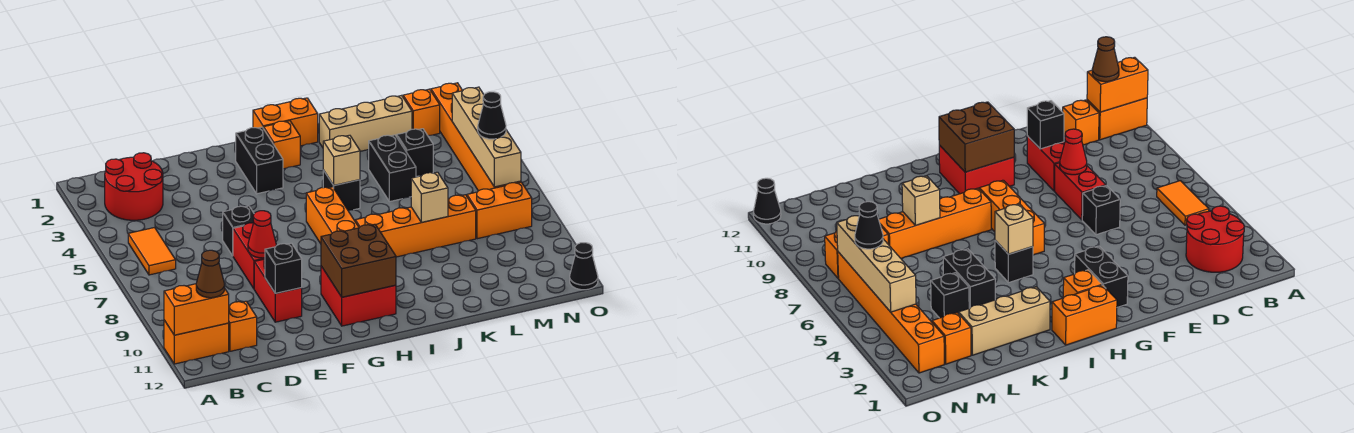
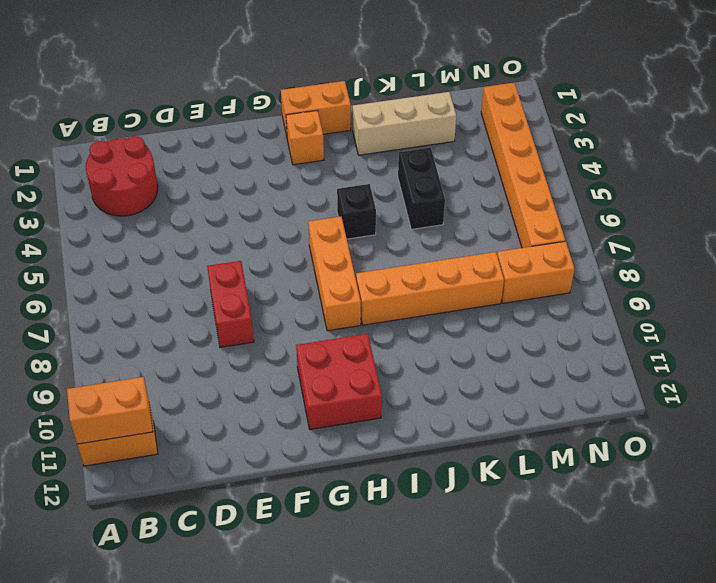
none -> orange tile B5:B6 level 1
none -> orange brick C11 level 1
none -> black brick E6 level 1
none -> red brick E9:E10 level 1

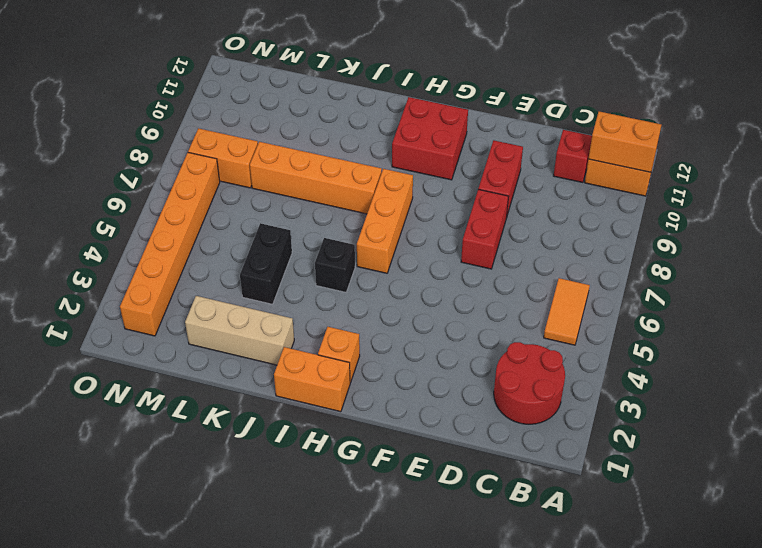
red brick C11 level 1 -> orange brick C11 level 1
none -> black brick E6 level 1
none -> black brick G2:G3 level 1
none -> black brick L4 level 1
none -> orange brick M2 level 1

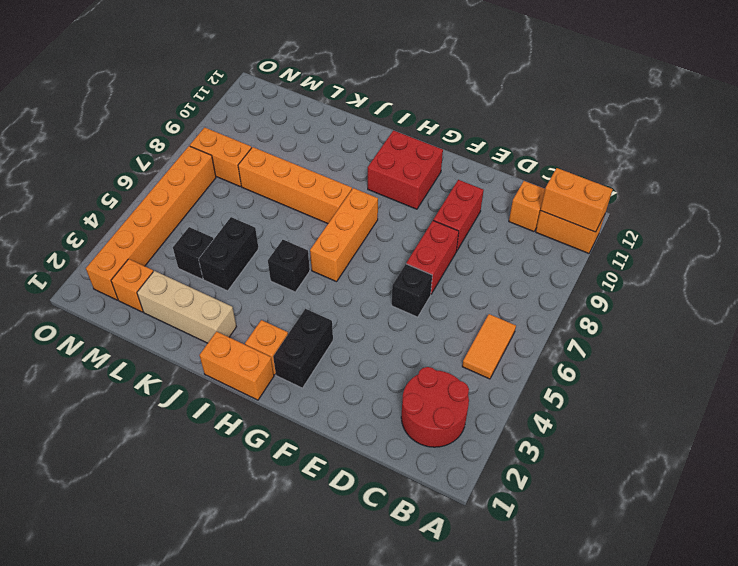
none -> black cone O12 level 1
none -> red cone E8 level 2
none -> black brick E10 level 2
none -> brown brick G10:H11 level 2

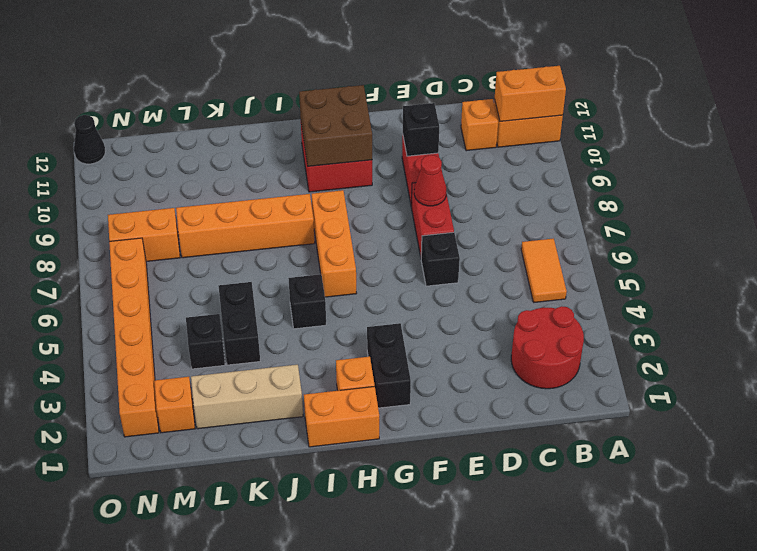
none -> tan brick I5 level 2
none -> tan brick K8 level 2
none -> tan brick N4:N7 level 2
none -> brown cone B11 level 3

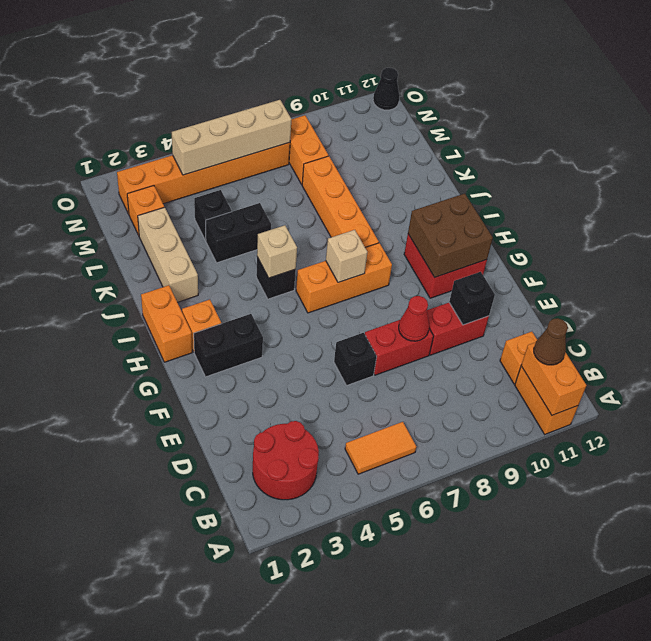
tan brick H7 level 2 -> tan brick K8 level 2
none -> black cone N6 level 3

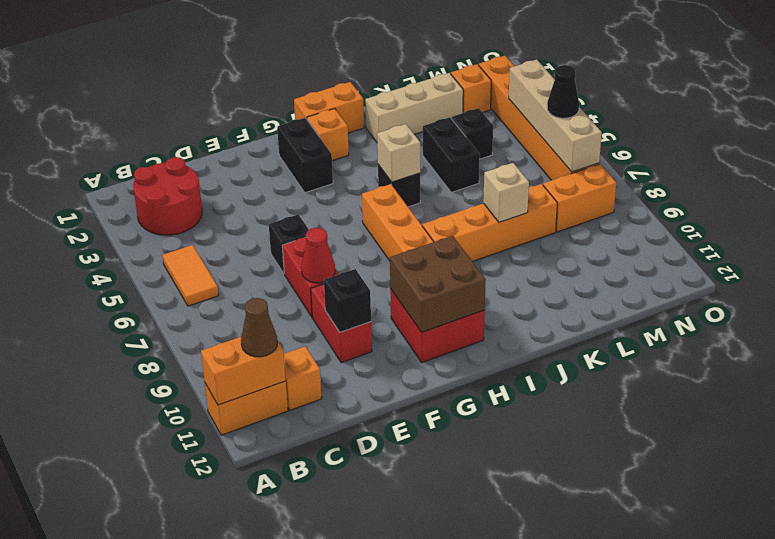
none -> black cone O12 level 1

